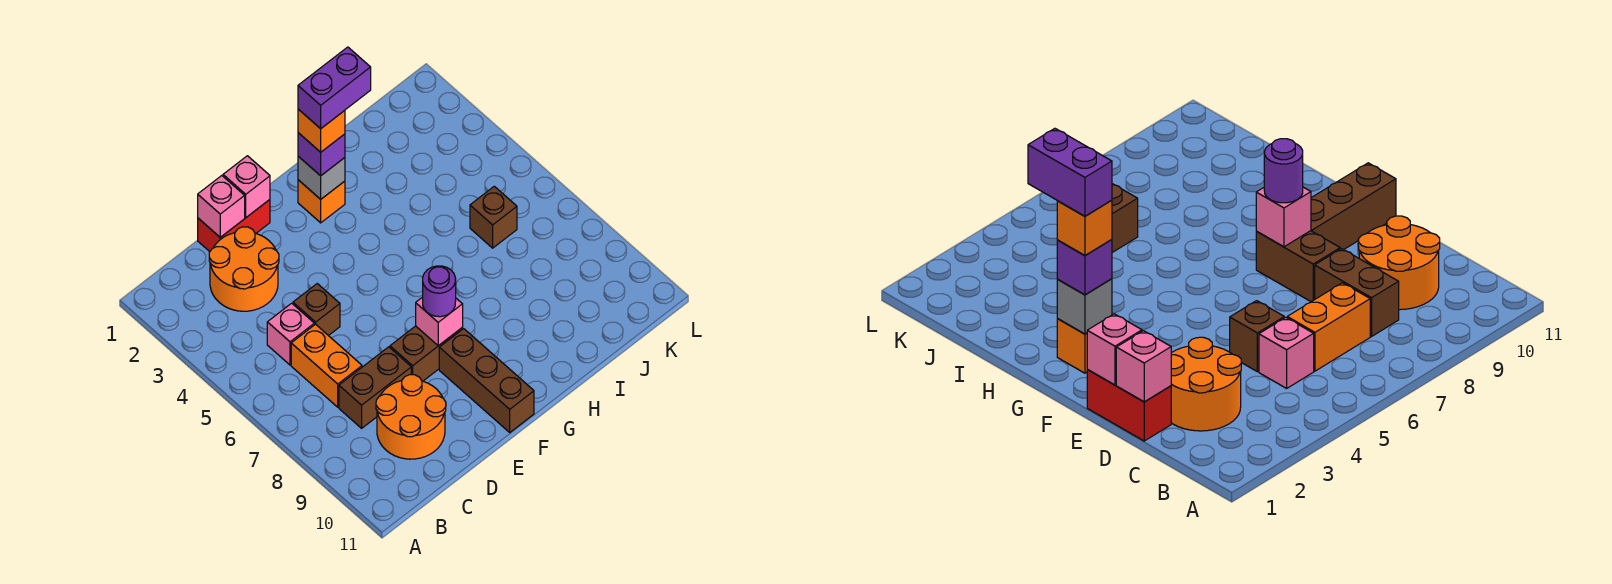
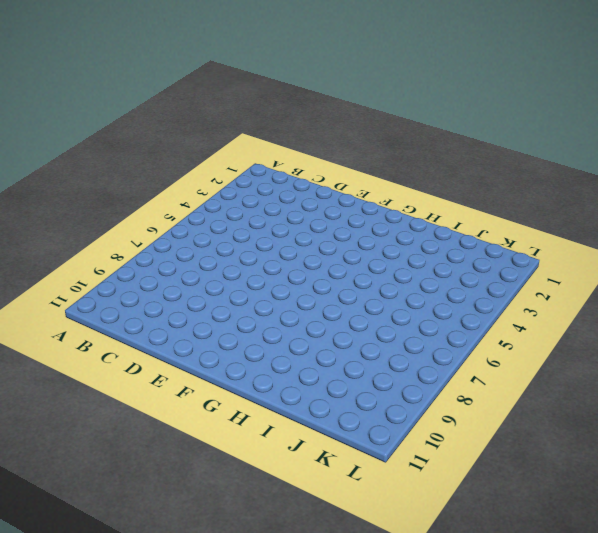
none -> orange round brick C2:D3 level 1
none -> pink brick C5 level 1
none -> orange brick C6:C7 level 1

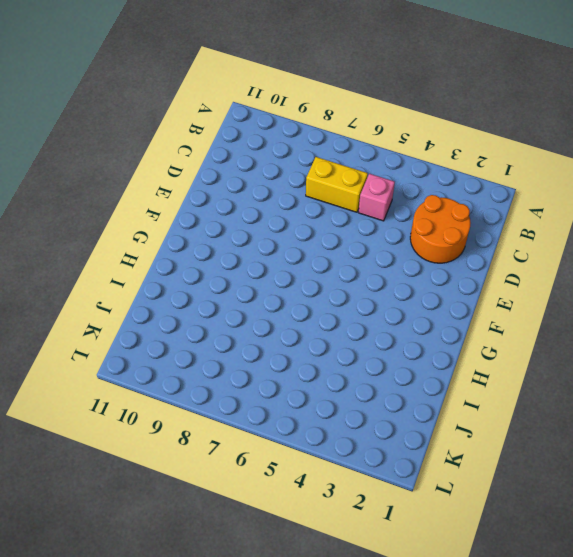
yellow brick C6:C7 level 1 -> orange brick C6:C7 level 1
none -> brown brick C8:D8 level 1
none -> orange round brick C9:D10 level 1
none -> red brick D1:E1 level 1

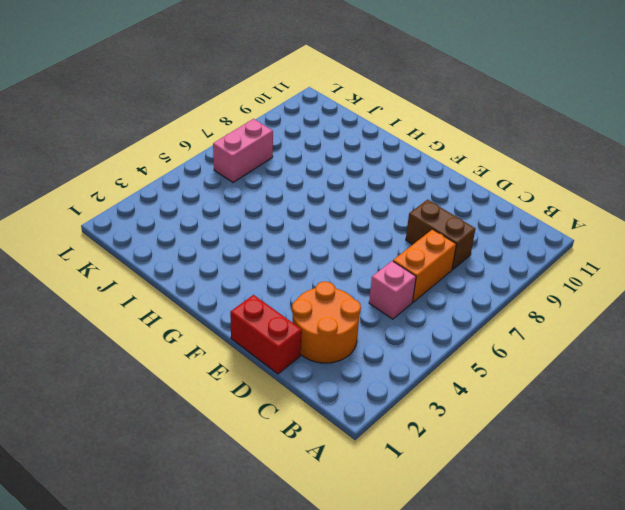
pink brick K6:K7 level 1 -> none
none -> orange round brick C9:D10 level 1
none -> brown brick D5 level 1
none -> brown brick E8:F8 level 1

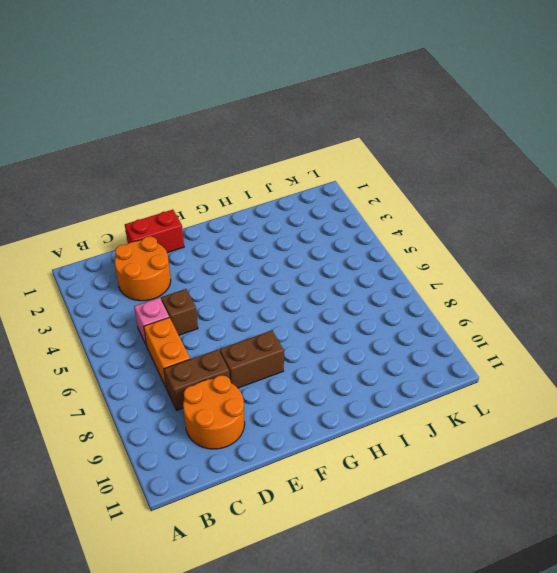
none -> brown brick F9:F11 level 1
none -> orange brick G2 level 1
none -> brown brick J6 level 1

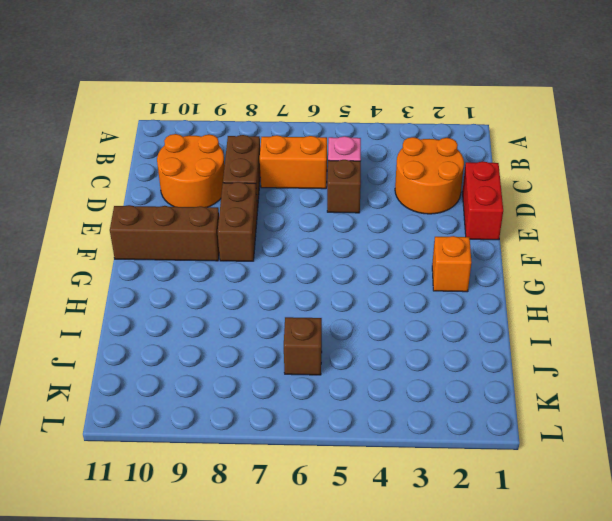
none -> pink brick D1 level 2
none -> pink brick E1 level 2
none -> pink brick F8 level 2

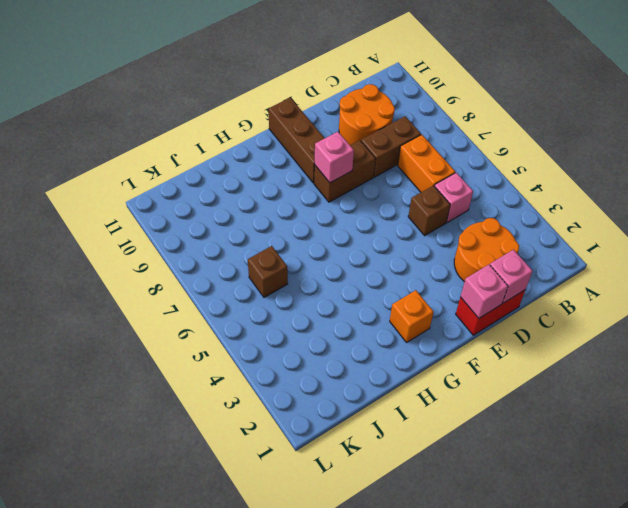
none -> grey brick G2 level 2
none -> purple round brick F8 level 3
none -> purple brick G2 level 3

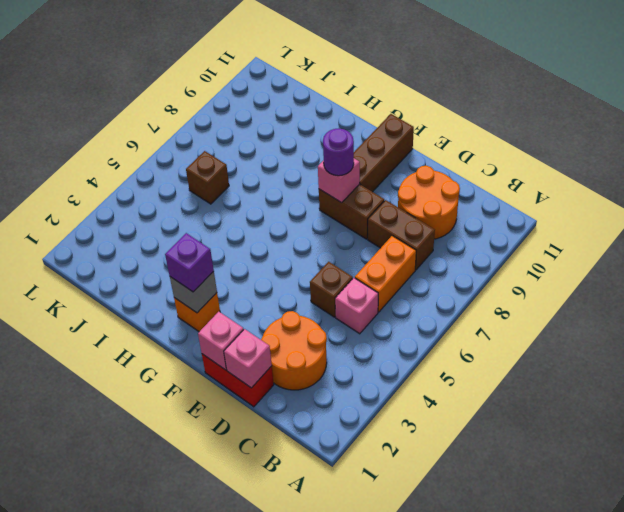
none -> orange brick G2 level 4
none -> purple brick G2:H2 level 5

